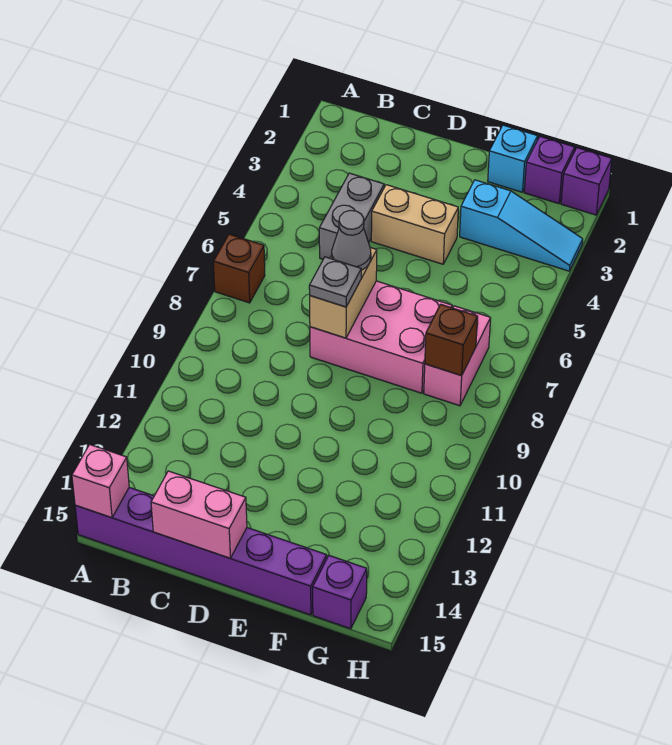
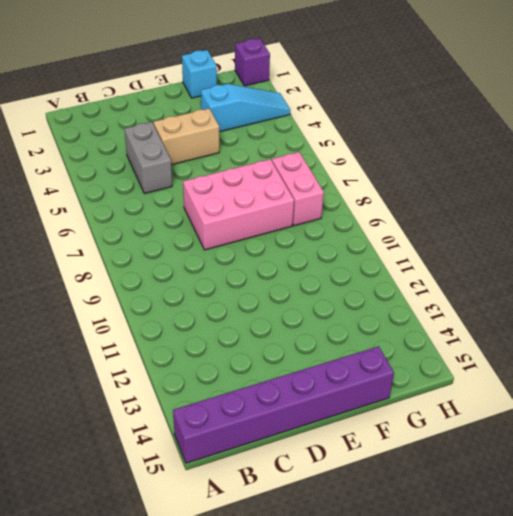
none -> brown brick A7 level 1
none -> purple brick G1 level 1
none -> purple brick G15 level 1

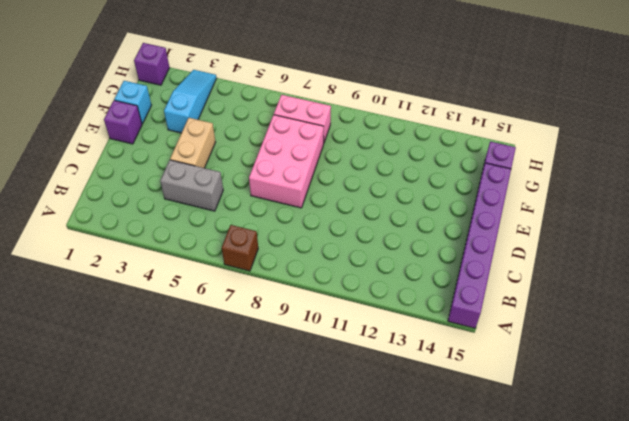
purple brick E1 level 1 -> purple brick G1 level 1
none -> pink brick A15 level 2
none -> pink brick C15:D15 level 2
none -> tan brick D7:D8 level 2

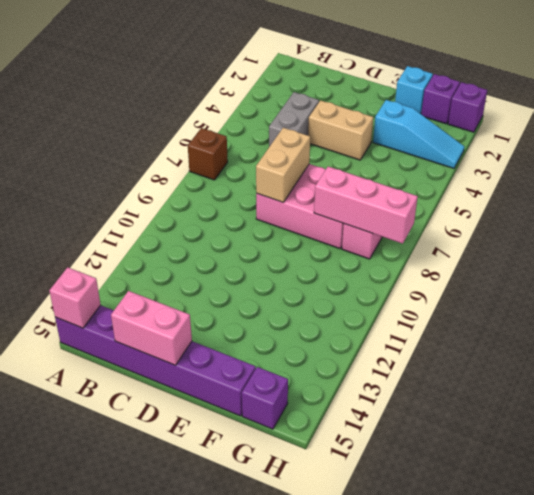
pink brick F8:H8 level 2 -> brown brick G8 level 2
none -> grey cone D7 level 3
none -> grey plate D8 level 3

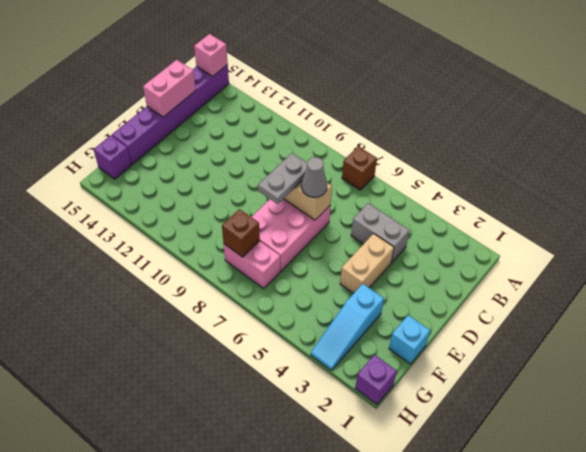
grey plate D8:E8 level 3 -> grey plate D8 level 3
none -> purple brick G1 level 1

